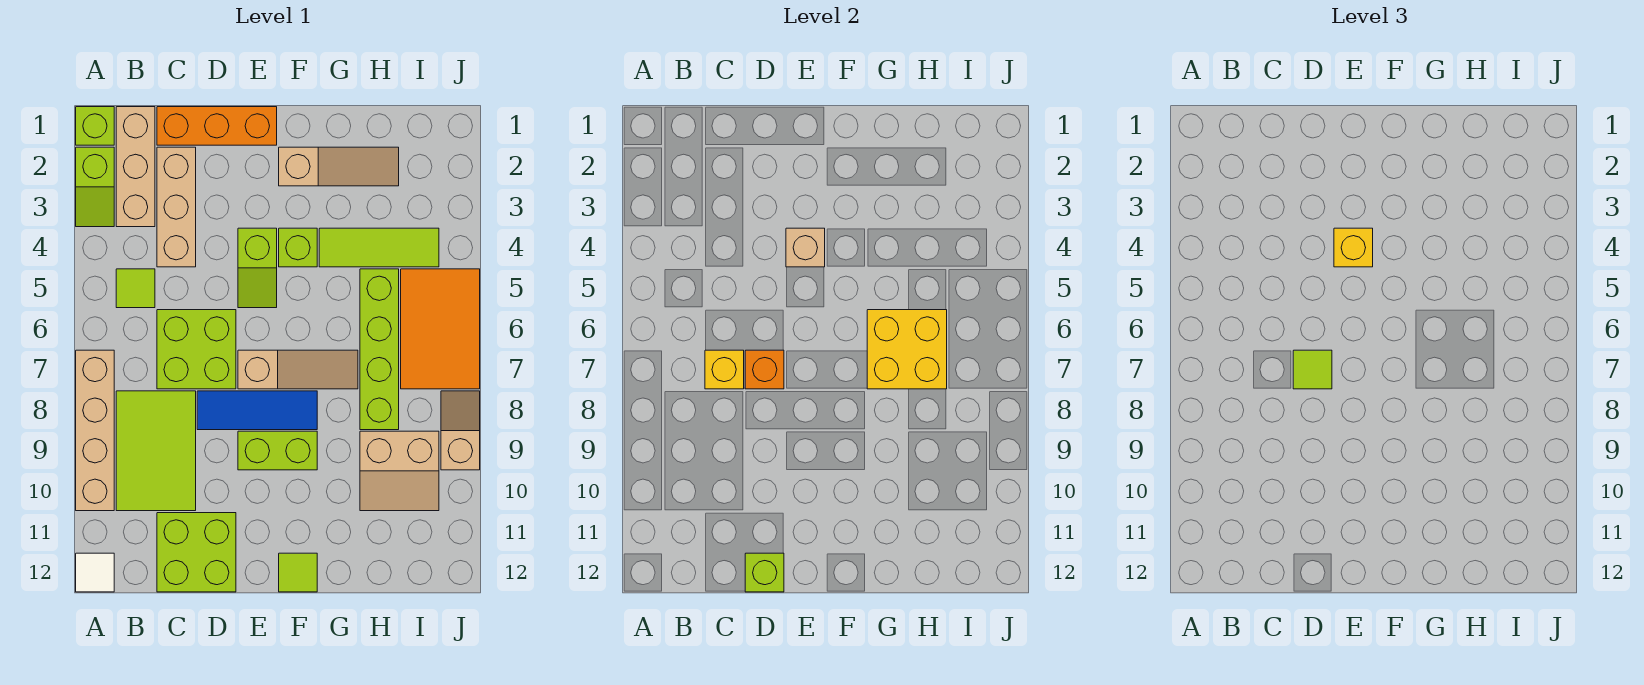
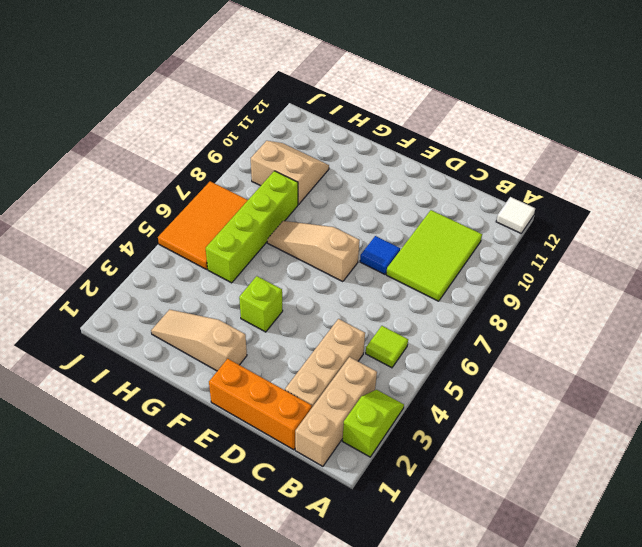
blue tile D8 level 1 -> blue tile D8:F8 level 1
none -> lime brick A1 level 1
none -> tan brick A7:A10 level 1
none -> lime brick C6:D7 level 1
none -> lime brick C11:D12 level 1

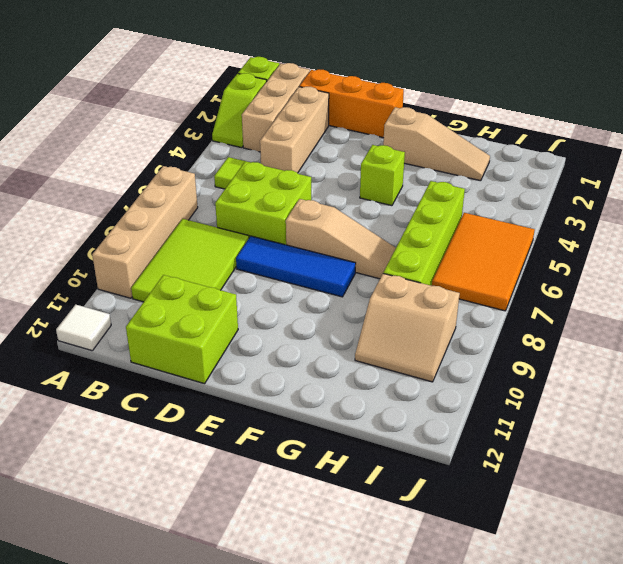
none -> lime slope E4:E5 level 1 top 4
none -> lime brick E9:F9 level 1
none -> lime tile F12 level 1
none -> lime tile G4:I4 level 1

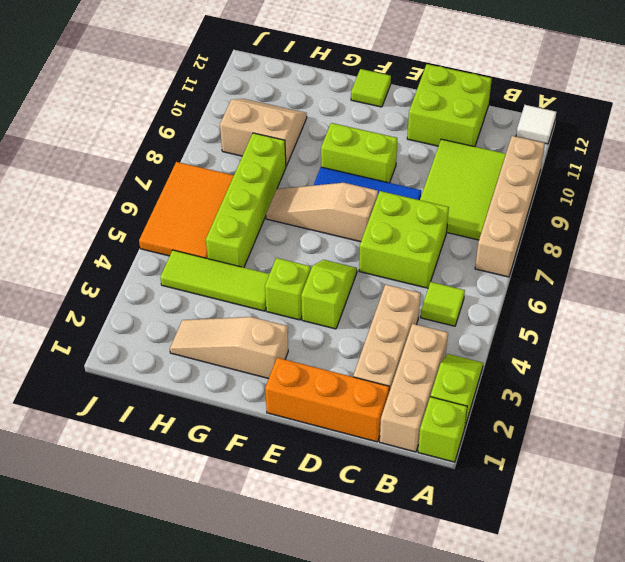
none -> tan slope J8:J9 level 1 top 9
none -> yellow brick C7 level 2
none -> orange brick D7 level 2
none -> lime brick D12 level 2

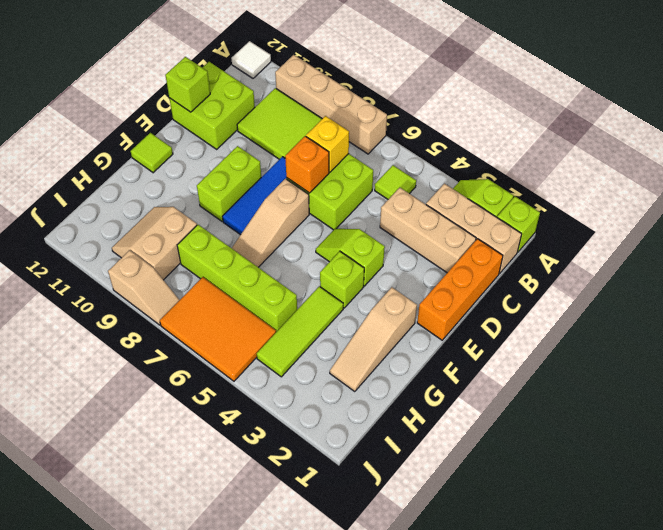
none -> tan brick E4 level 2
none -> yellow brick G6:H7 level 2
none -> lime tile D7 level 3
none -> yellow brick E4 level 3

